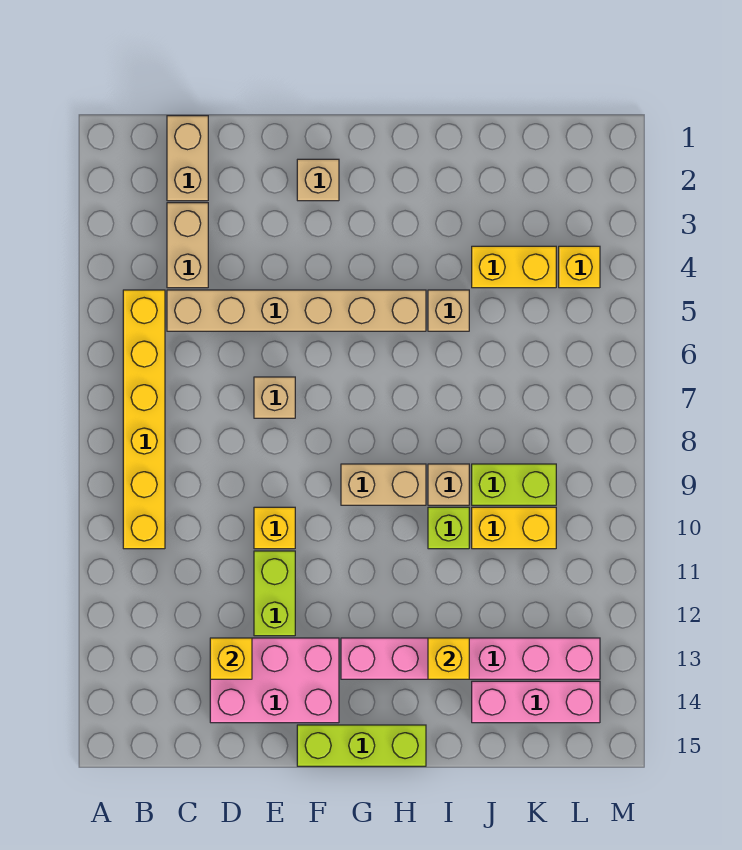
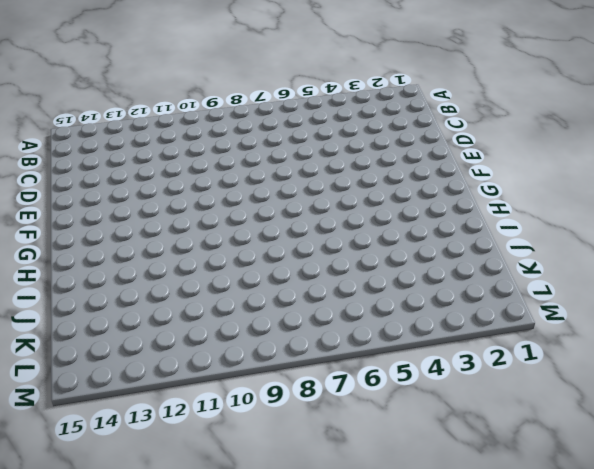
none -> yellow brick B5:B10 level 1
none -> tan brick C1:C2 level 1
none -> tan brick C3:C4 level 1

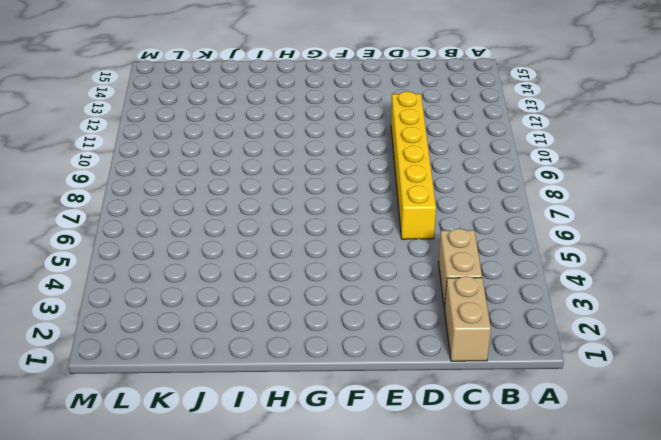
yellow brick D6:D11 level 1 -> yellow brick B5:B10 level 1
none -> tan brick C5:H5 level 1
none -> pink brick D13:F14 level 1
none -> tan brick E7 level 1

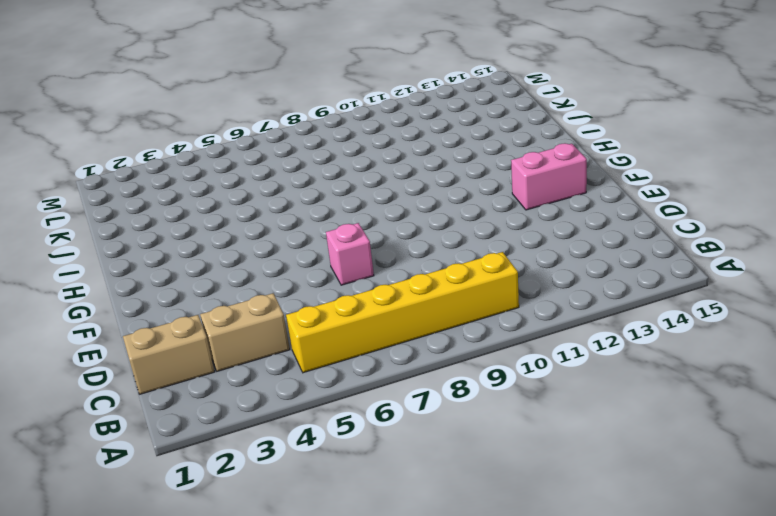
pink brick E7 level 1 -> tan brick E7 level 1
pink brick F13:F14 level 1 -> pink brick D13:F14 level 1
none -> tan brick C5:H5 level 1
none -> yellow brick E10 level 1
none -> lime brick E11:E12 level 1

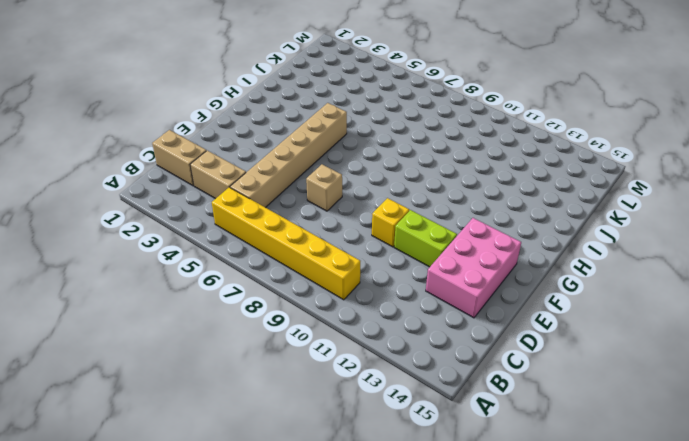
none -> tan brick F2 level 1
none -> lime brick F15:H15 level 1
none -> tan brick G9:H9 level 1

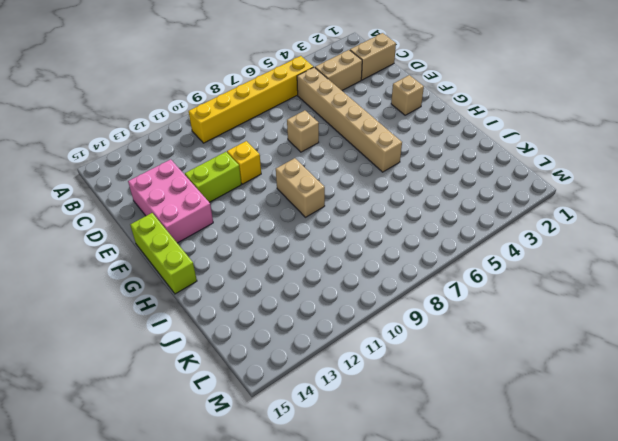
none -> pink brick G13:L13 level 1
none -> tan brick I5 level 1
none -> tan brick I9 level 1

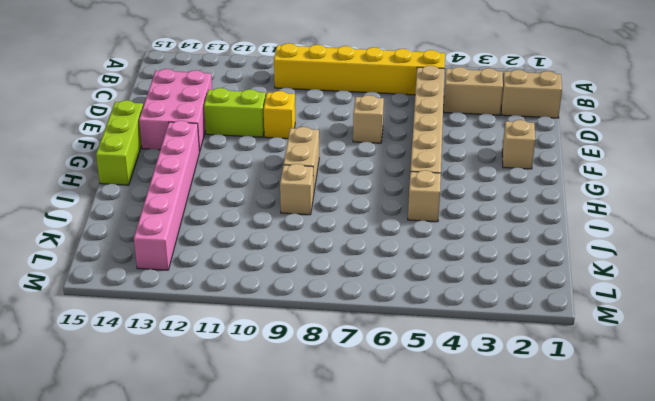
none -> lime brick I10 level 1
none -> yellow brick J4:K4 level 1
none -> lime brick J9:K9 level 1

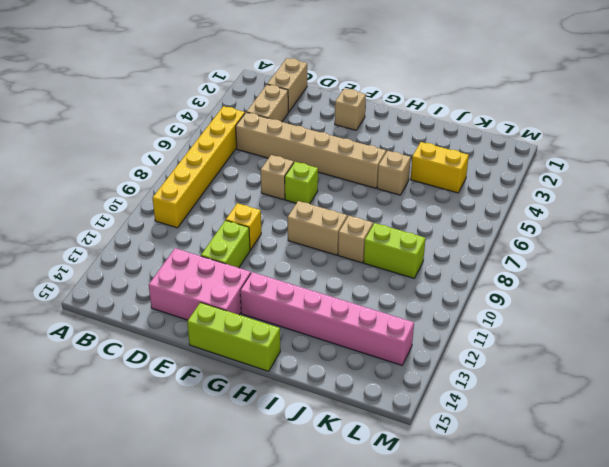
lime brick F7 level 1 -> lime brick I10 level 1
none -> yellow brick J10:K10 level 1
none -> pink brick J14:L14 level 1
none -> yellow brick L4 level 1

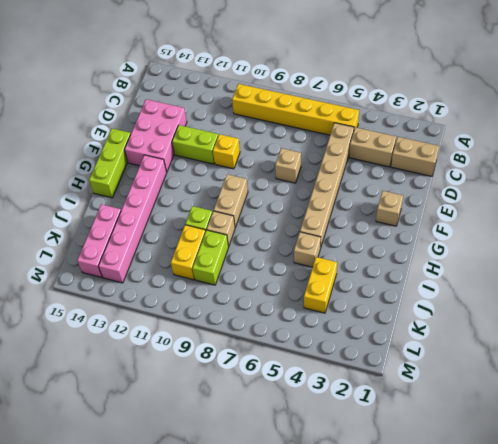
none -> yellow brick L4 level 1
none -> yellow brick D13 level 2
none -> yellow brick I13 level 2

